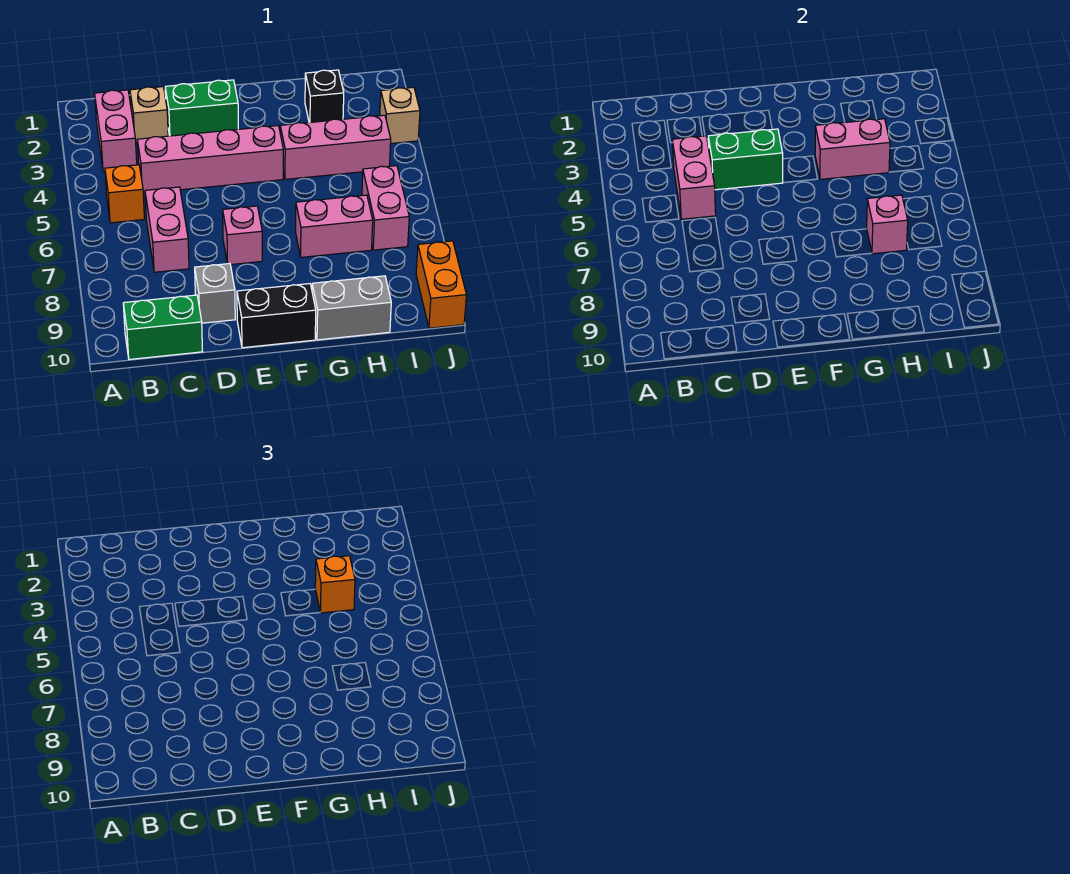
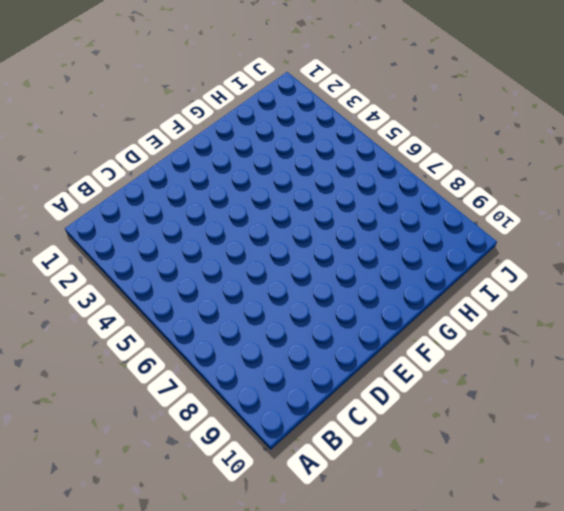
none -> pink brick B2:B3 level 1
none -> orange brick B5 level 1
none -> green brick B10:C10 level 1

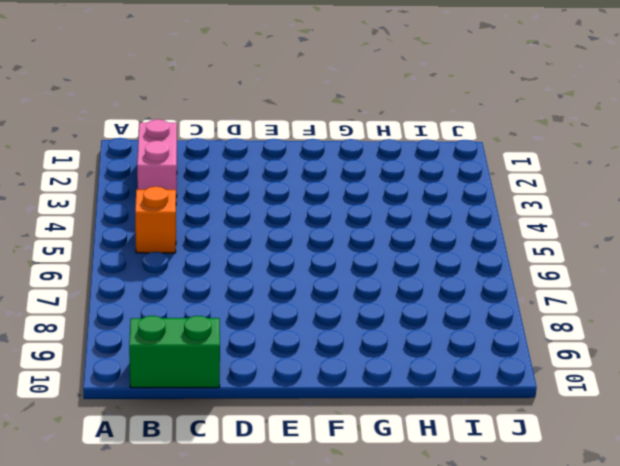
none -> tan brick C2 level 1
none -> pink brick C4:F4 level 1
none -> pink brick C6:C7 level 1

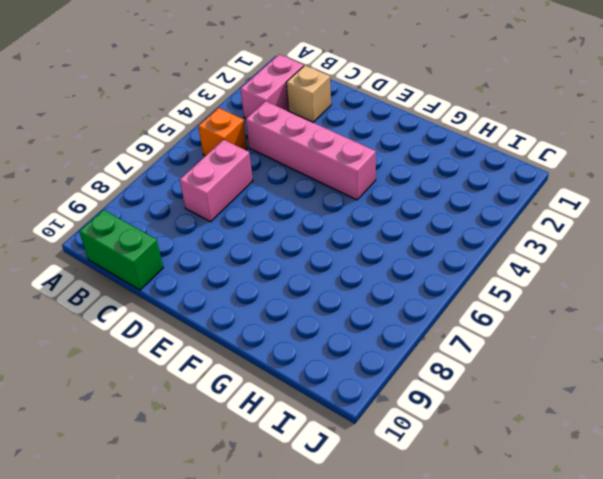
none -> green brick D2:E2 level 1
none -> grey brick D9 level 1
none -> pink brick E7 level 1

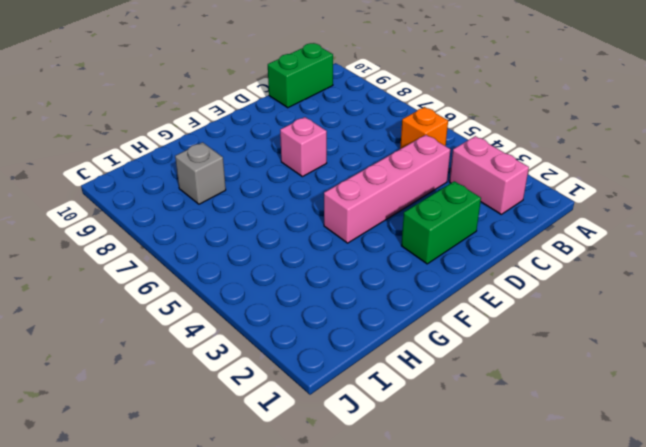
grey brick H8 level 1 -> grey brick D9 level 1
none -> tan brick C2 level 1
none -> pink brick C6:C7 level 1
none -> black brick E10:F10 level 1

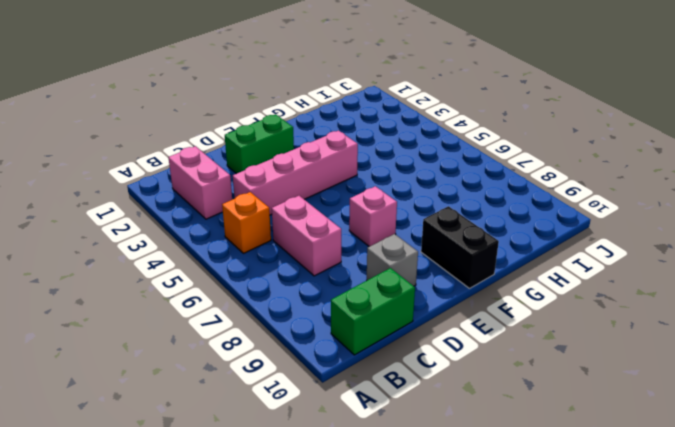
black brick F9:F10 level 1 -> black brick E10:F10 level 1
none -> tan brick C2 level 1
none -> pink brick G4:I4 level 1
none -> pink brick G7:H7 level 1

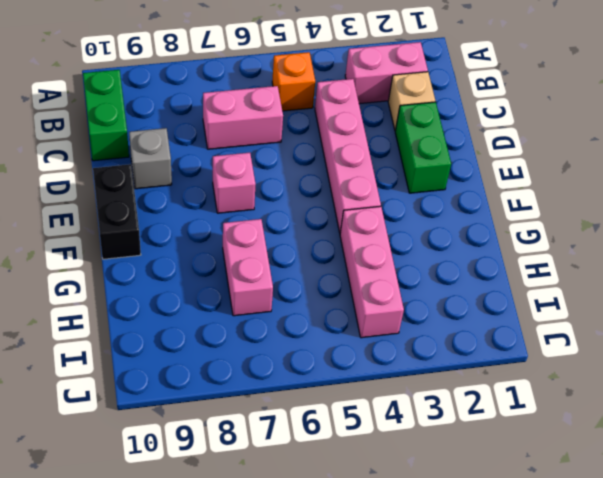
none -> grey brick G10:H10 level 1
none -> black brick H2 level 1
none -> pink brick I6:I7 level 1

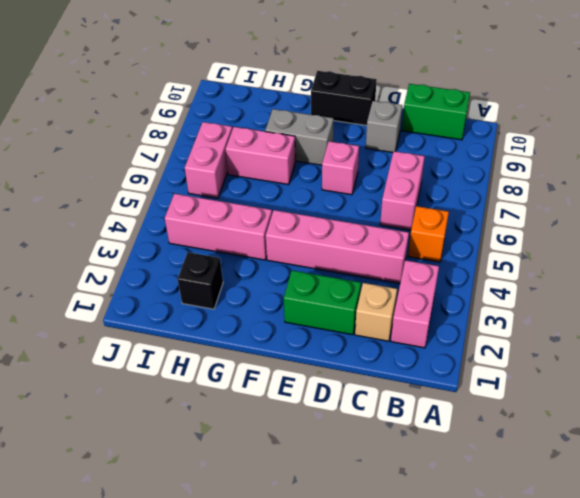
grey brick F8:G8 level 1 -> grey brick G10:H10 level 1
none -> tan brick J3 level 1
none -> orange brick J9:J10 level 1
none -> pink brick C4:C5 level 2

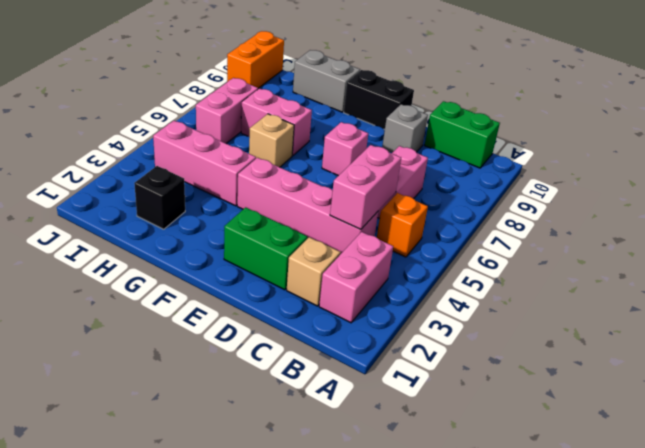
tan brick G6 level 1 -> tan brick J3 level 1
none -> green brick D4:E4 level 2
none -> pink brick G4:H4 level 2
none -> pink brick H7 level 2

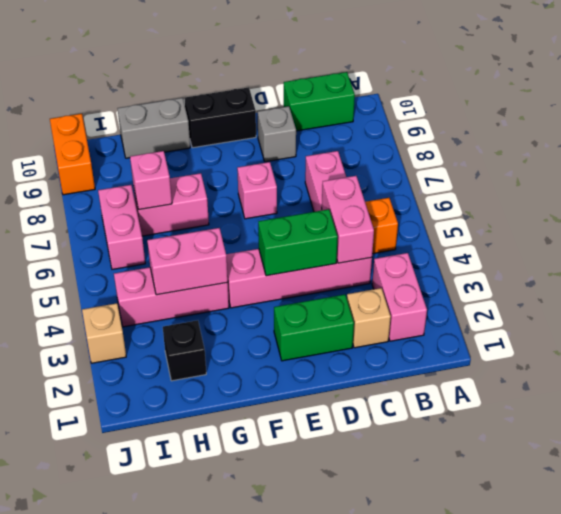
none -> orange brick H4 level 3

